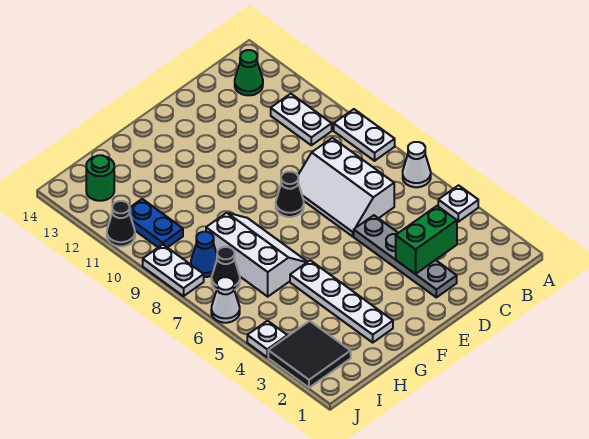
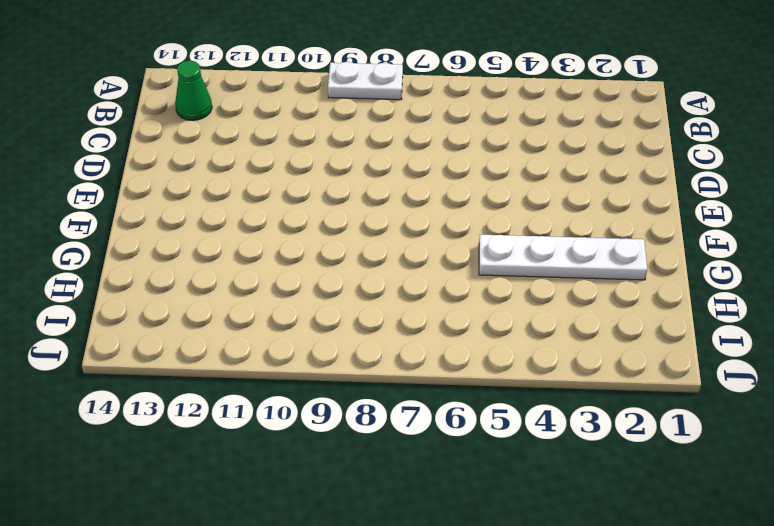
none -> white plate A4 level 1
none -> white cone A6 level 1
none -> white plate B10:B11 level 1

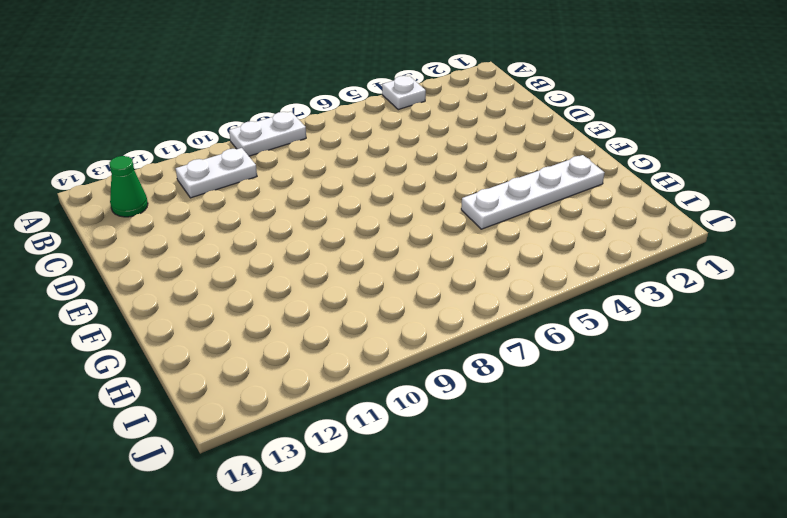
none -> white cone A6 level 1
none -> white slope C6:D8 level 1 top C
none -> grey plate D2:D5 level 1

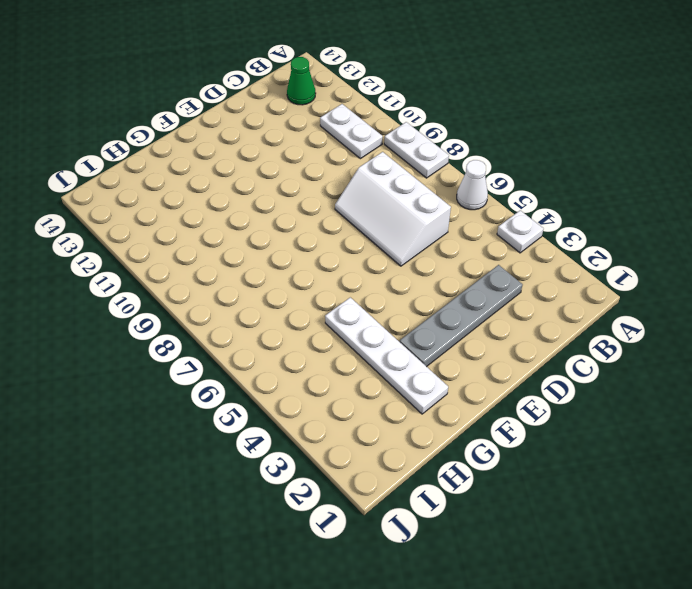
grey plate C3:F3 level 1 -> grey plate D2:D5 level 1
none -> black cone E8 level 1
none -> white slope G6:H8 level 1 top H
none -> black tile I2:J3 level 1

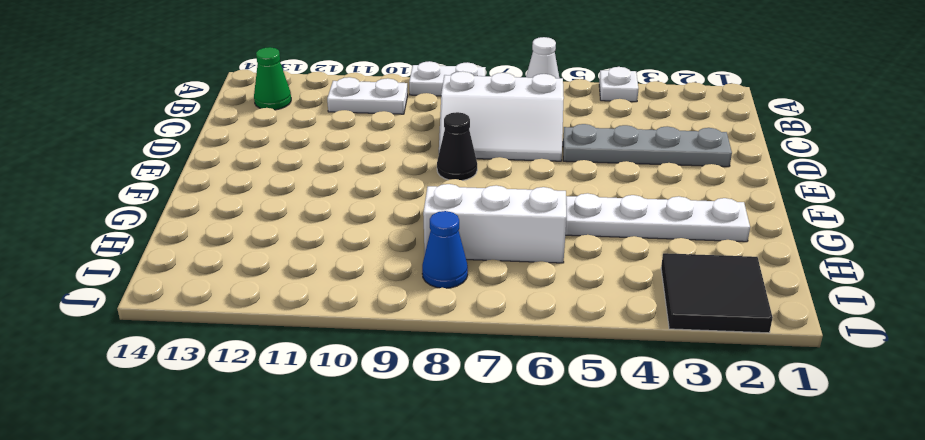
none -> black cone I7 level 1
none -> blue plate I10:I11 level 1
none -> green round brick I13 level 1

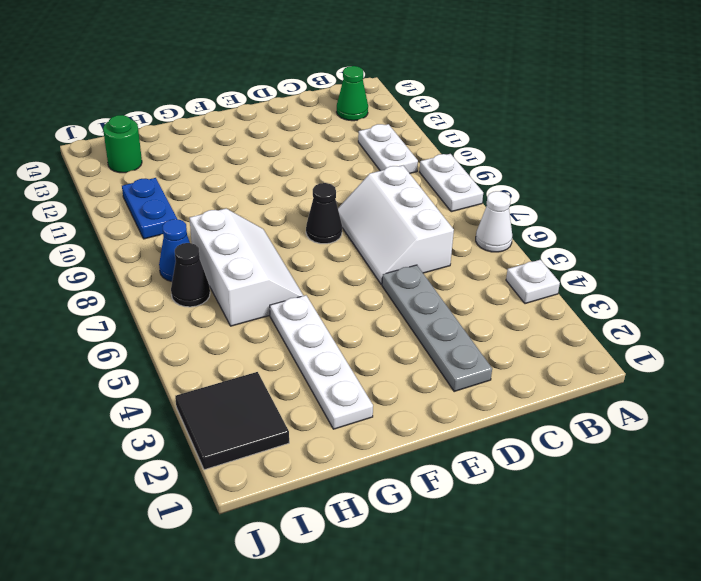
none -> white plate J4 level 1
none -> white cone J6 level 1
none -> white plate J8:J9 level 1

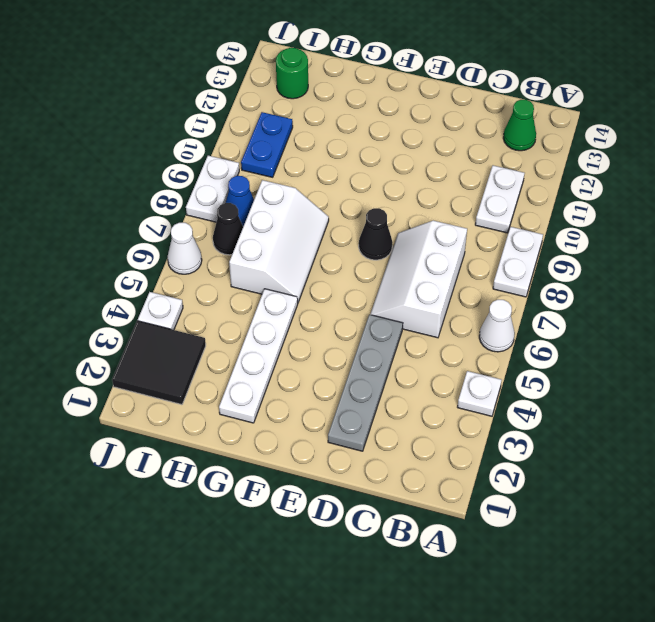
none -> black cone J11 level 1
none -> green brick C3:D3 level 2

